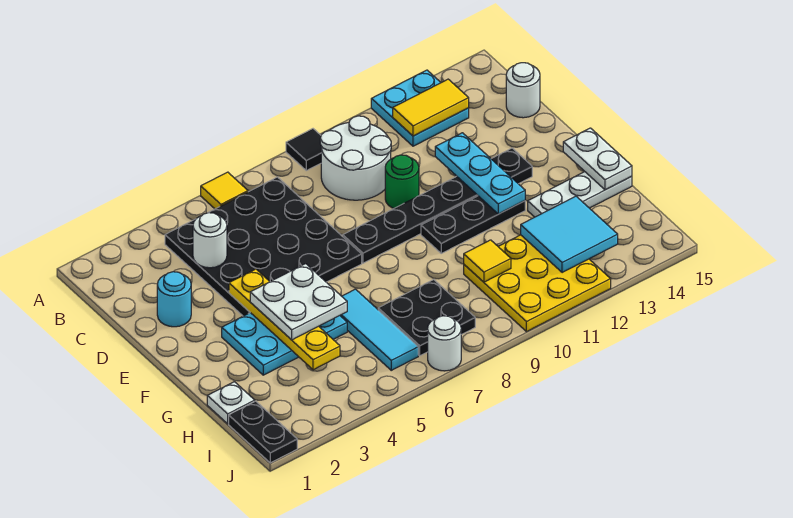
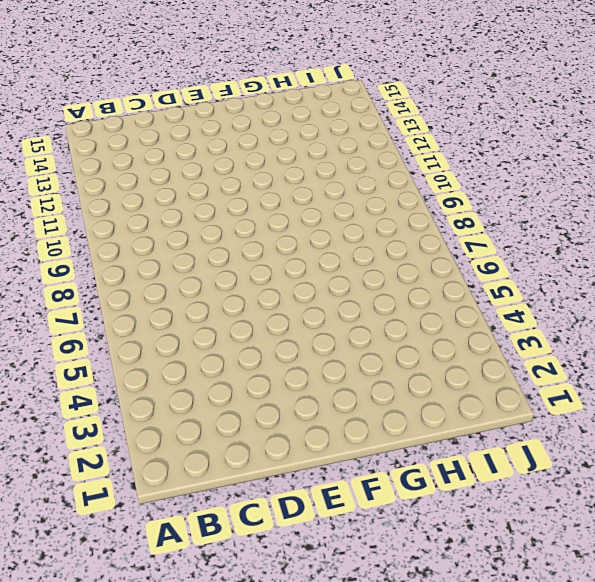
none -> yellow tile A6 level 1
none -> black tile A9 level 1
none -> cyan plate A12:B13 level 1

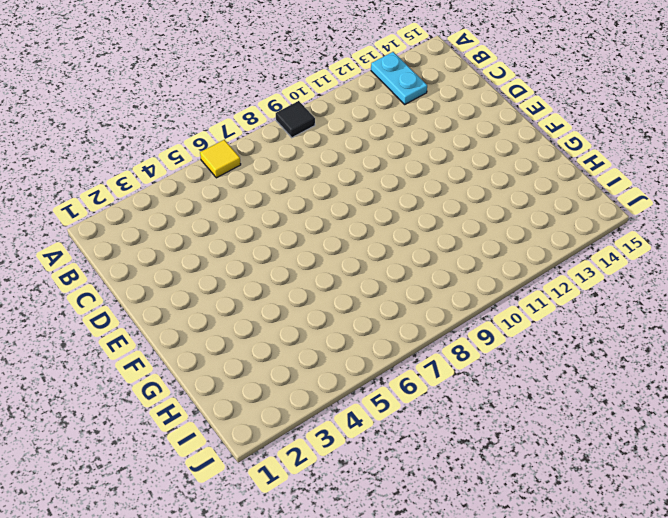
cyan plate A13:B13 level 1 -> cyan plate A12:B13 level 1
none -> black plate B4:E7 level 1
none -> white round brick B9:C10 level 1
none -> white round brick C15 level 1

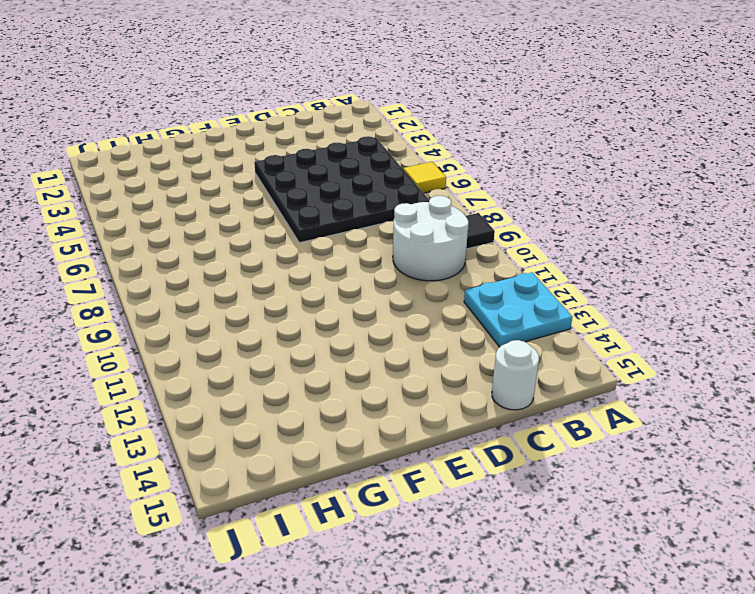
none -> cyan round brick D2 level 1
none -> green round brick D10 level 1
none -> black plate E8:E13 level 1

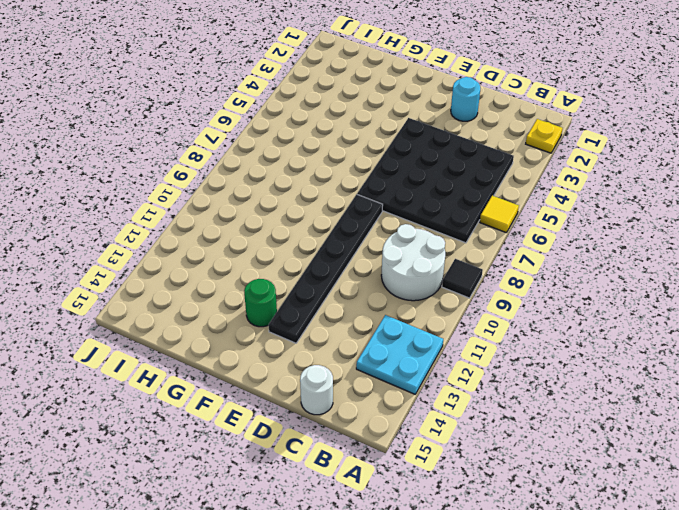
yellow plate A2 level 1 -> none
green round brick F13 level 1 -> green round brick D10 level 1
none -> cyan plate F3:G5 level 1
none -> black plate F10:F12 level 1
none -> cyan tile G6:I6 level 1

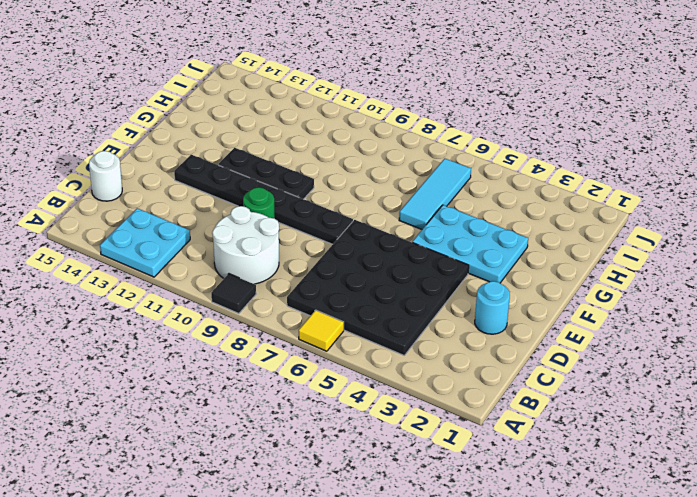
none -> white plate G13:G15 level 1
none -> white plate H1 level 1
none -> black plate H7:I8 level 1

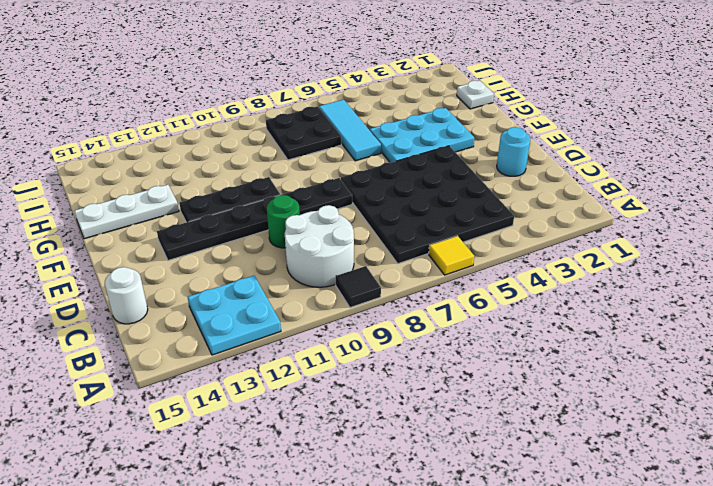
none -> yellow plate H10:J12 level 1
none -> black plate I1:J1 level 1
none -> white round brick J7 level 1

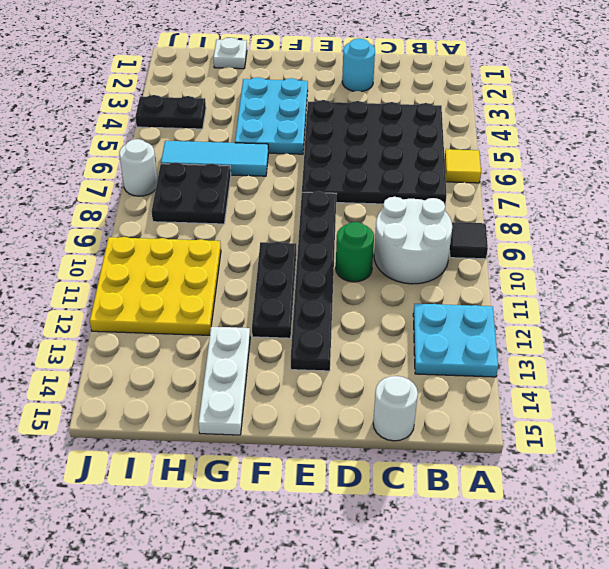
black plate I4:J4 level 1 -> black plate I1:J1 level 1
none -> yellow tile B12:B13 level 2
none -> white round brick C4 level 2
none -> cyan plate D12:F12 level 2

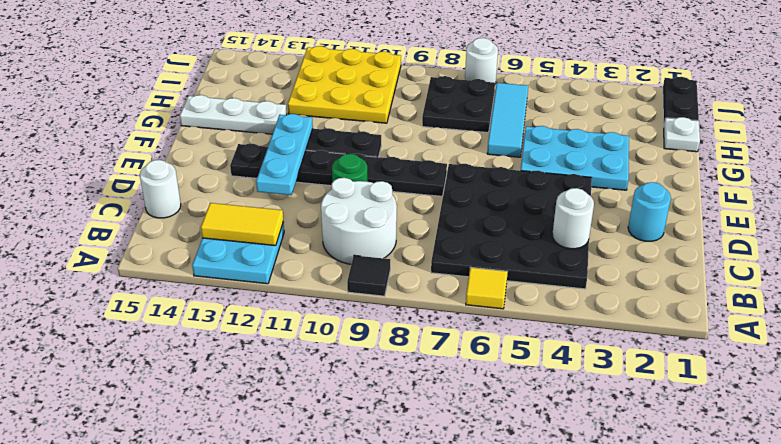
none -> yellow plate E4:H4 level 2
none -> white plate F15:G15 level 2
none -> yellow tile H10 level 2

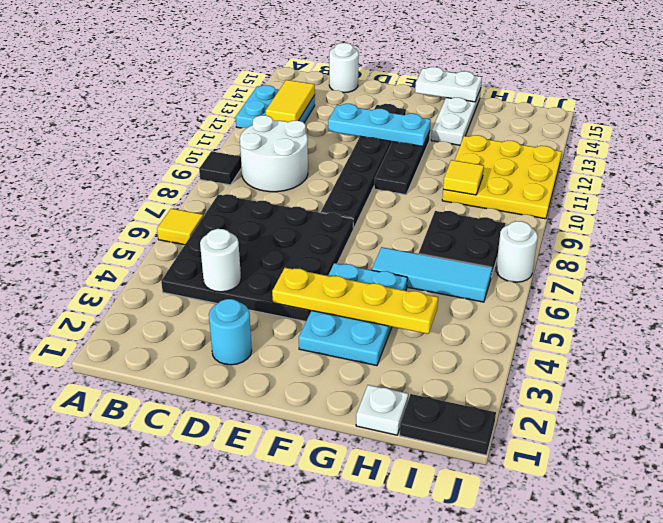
none -> green round brick D10 level 1
none -> cyan tile H12:I13 level 2
none -> white plate F4:G5 level 3

